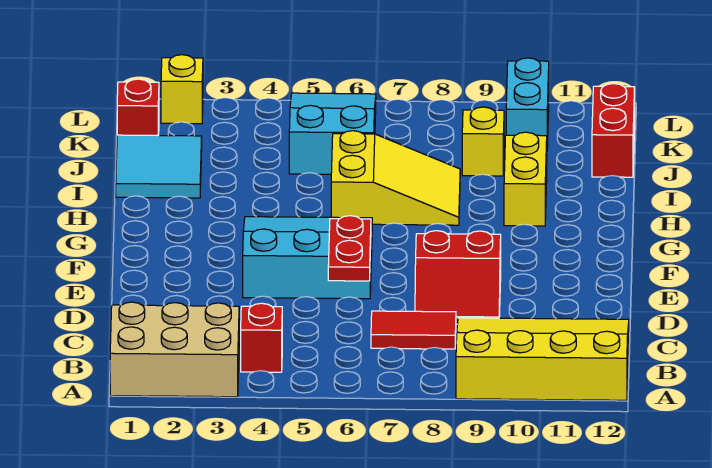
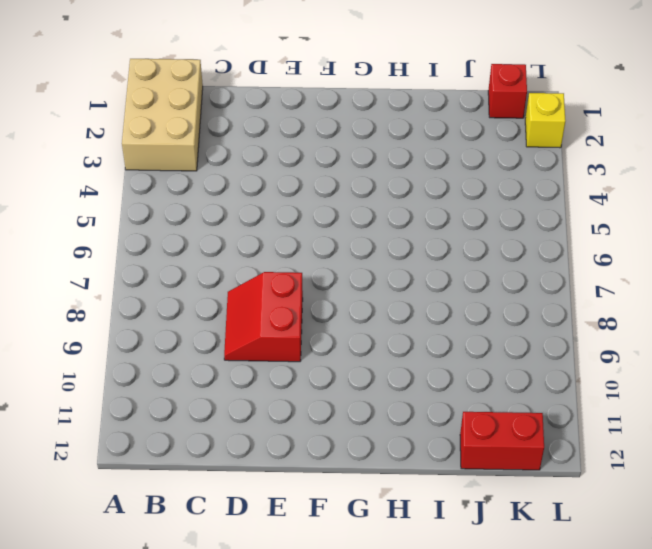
none -> yellow slope A9:C12 level 1 top A
none -> red brick B4 level 1
none -> red tile C7:C8 level 1

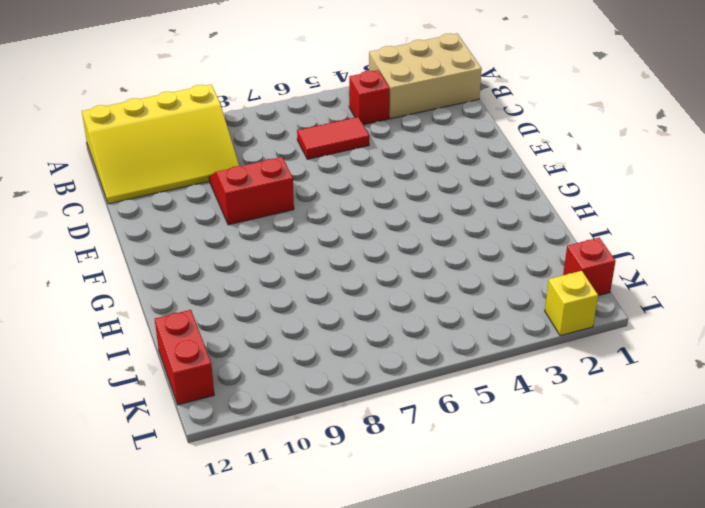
red tile C5:C6 level 1 -> red tile C7:C8 level 1
none -> cyan slope E4:G6 level 1 top E
none -> yellow slope H6:I8 level 1 top 6
none -> yellow brick H10:I10 level 1

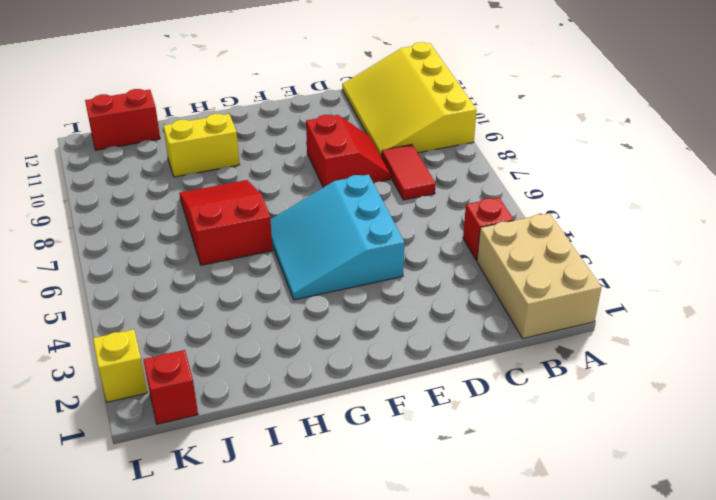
red slope H6:I8 level 1 top 6 -> yellow slope H6:I8 level 1 top 6
none -> cyan tile I1:J2 level 1
none -> cyan slope J5:L6 level 1 top J
none -> yellow brick J9 level 1

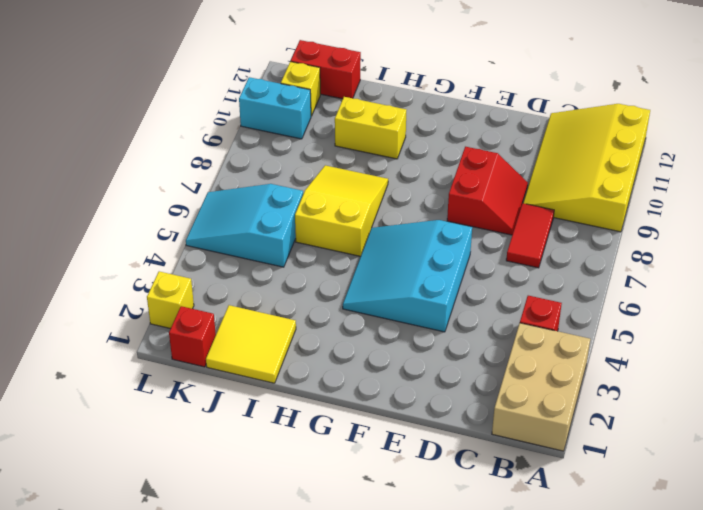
yellow tile I1:J2 level 1 -> cyan tile I1:J2 level 1
yellow brick K11 level 1 -> yellow brick J9 level 1
none -> red plate D6:E6 level 2

